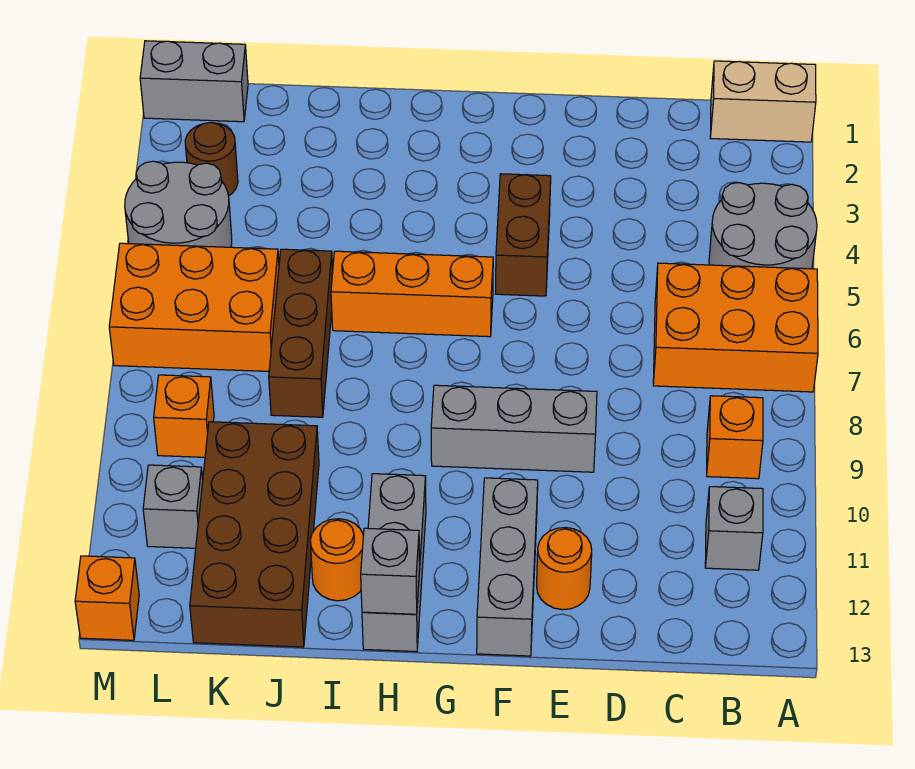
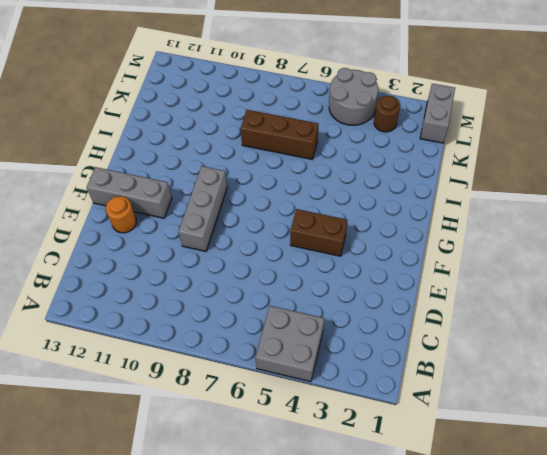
grey brick A4:B5 level 1 -> grey round brick A4:B5 level 1
none -> tan brick A1:B1 level 1
none -> orange brick A6:C7 level 1
none -> orange brick B9 level 1

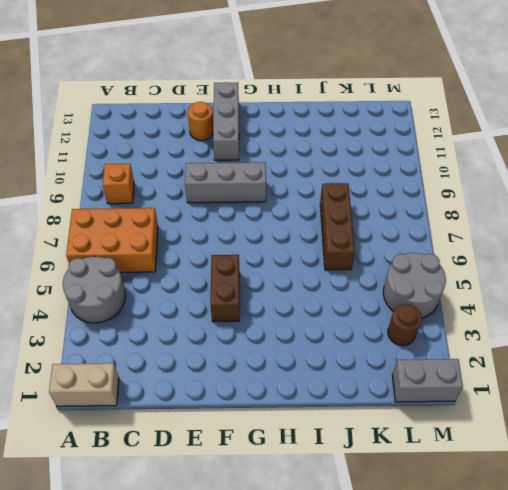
none -> grey brick B11 level 1
none -> orange brick G6:I6 level 1
none -> grey brick H11:H13 level 1

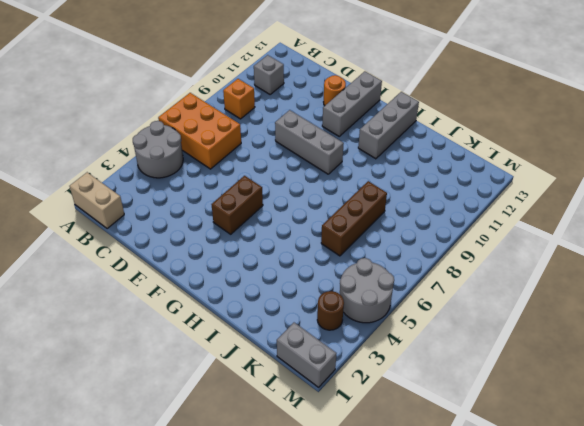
none -> orange brick G6:I6 level 1
none -> orange round brick I12 level 1
none -> brown brick J10:K13 level 1

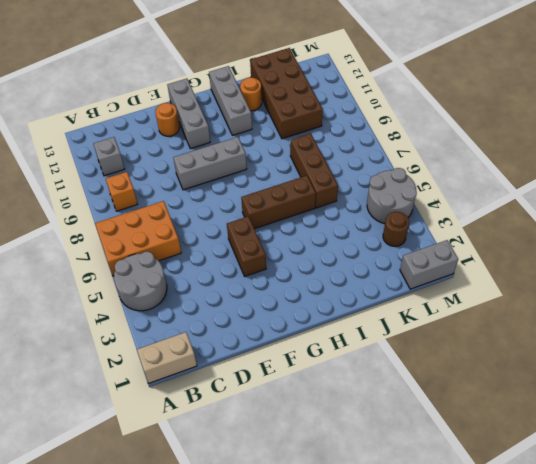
brown brick G6:I6 level 1 -> orange brick G6:I6 level 1
none -> orange brick K6:M7 level 1
none -> orange brick L9 level 1
none -> grey brick L11 level 1

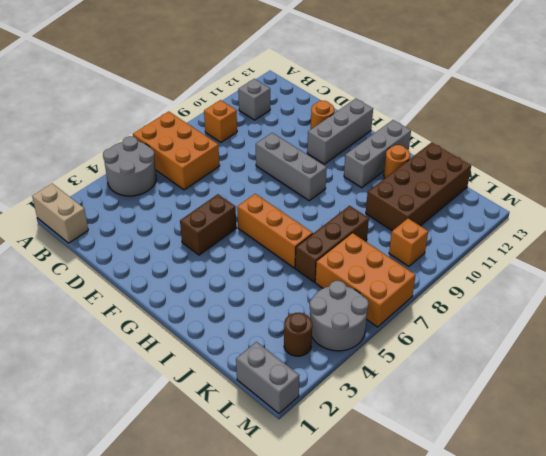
none -> grey brick L11 level 1
none -> orange brick M13 level 1
none -> grey brick H13 level 2

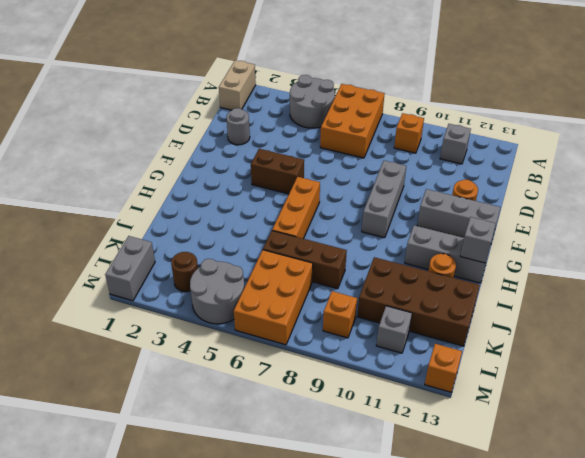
grey round brick D2 level 1 -> none

